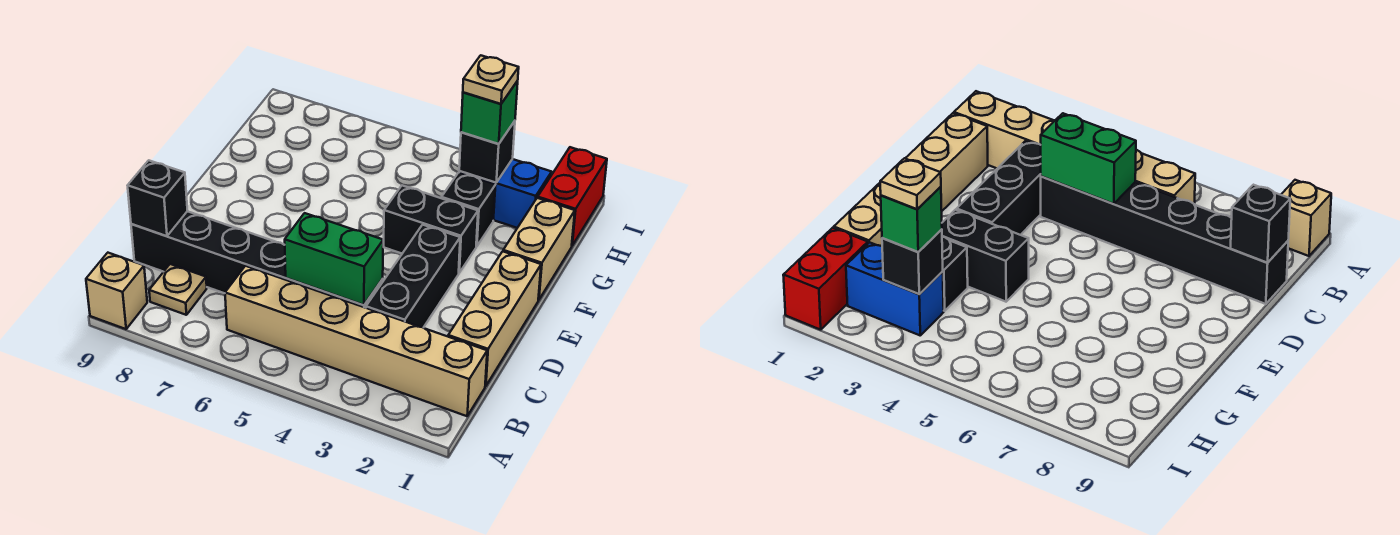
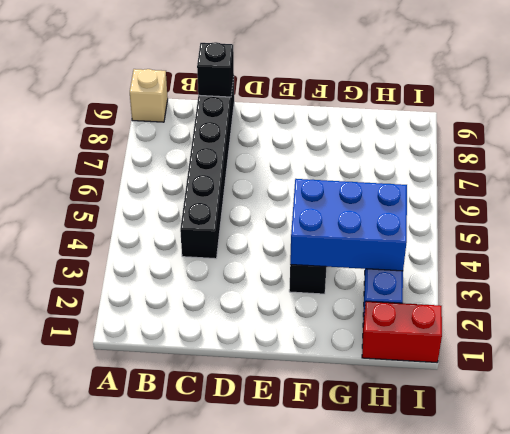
blue brick F3:H4 level 2 -> black brick H3 level 2
none -> tan brick B1:B6 level 1
none -> tan plate B8 level 1
none -> tan brick C1:E1 level 1

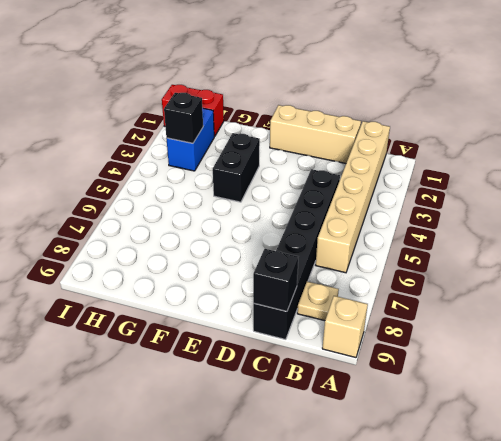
none -> black brick C3:E3 level 1
none -> tan brick F1:G1 level 1
none -> black brick G3 level 1

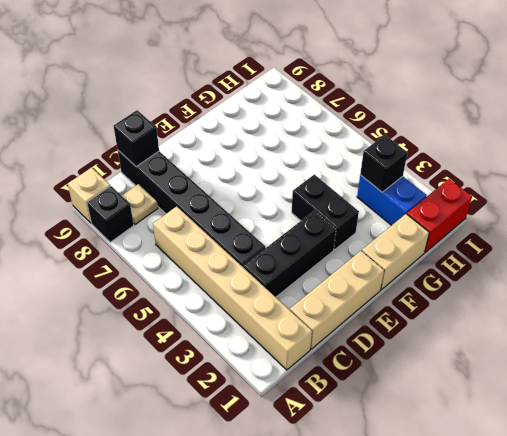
black brick A8 level 1 -> black brick G3 level 1
none -> green brick C4:C5 level 2
none -> green brick H3 level 3
none -> tan plate H3 level 4

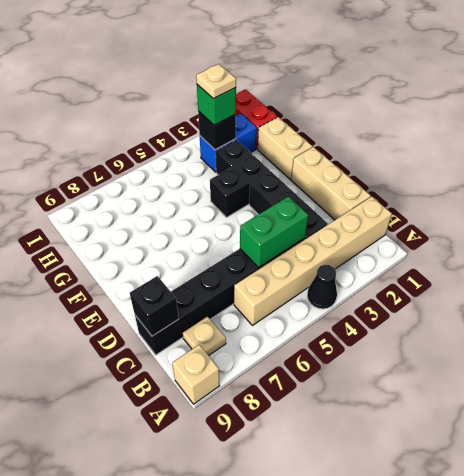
black cone A4 level 1 -> none

